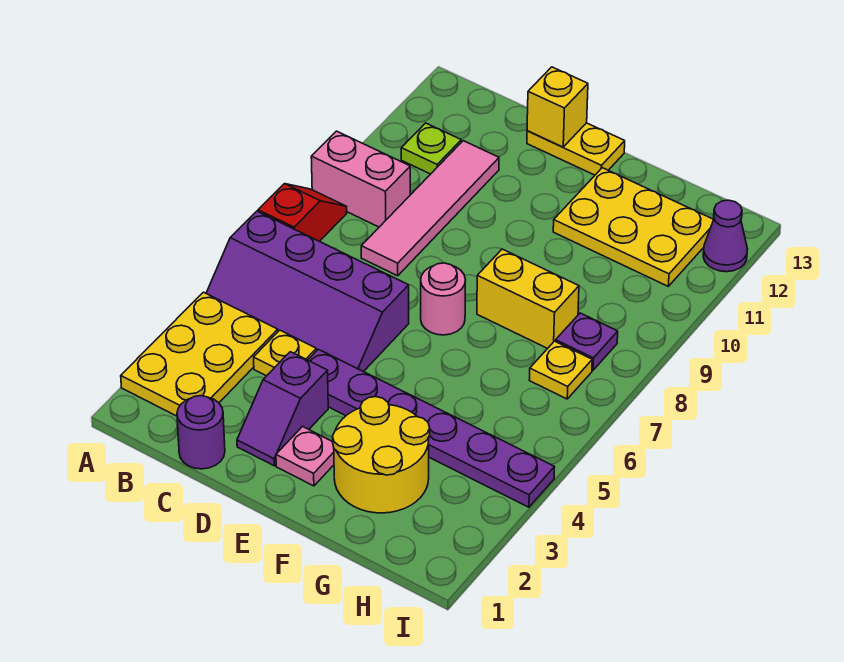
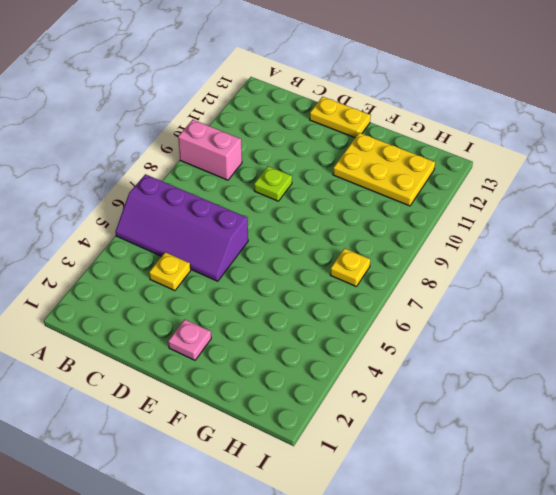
lime plate D9 level 1 -> lime plate B11 level 1
none -> yellow plate A2:B4 level 1
none -> red slope A7:A8 level 1 top 7
none -> purple round brick C1 level 1

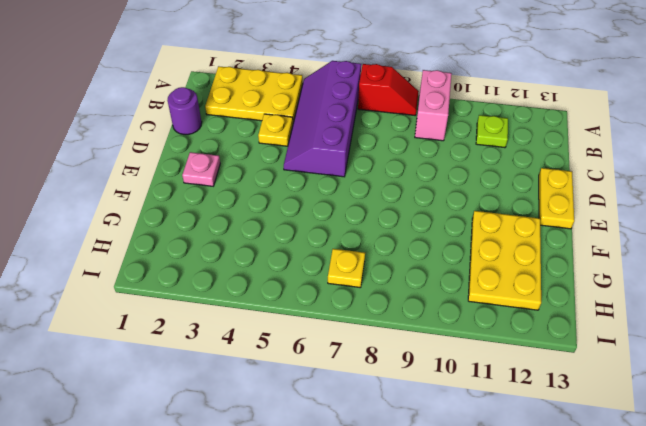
none -> pink tile C8:C11 level 1
none -> purple slope D2:D3 level 1 top 3
none -> purple plate D4:I4 level 1

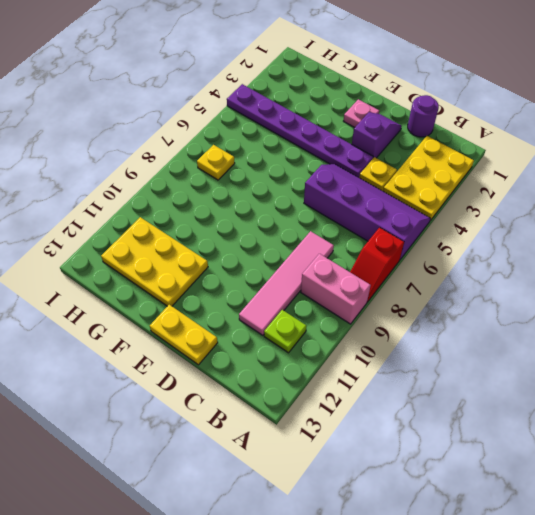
none -> pink round brick E7 level 1
none -> yellow round brick F2:G3 level 1
none -> yellow brick F8:G8 level 1

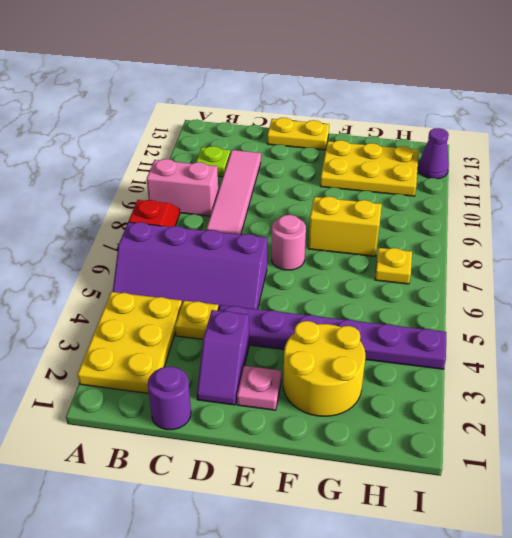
none -> purple plate H8 level 1
none -> yellow brick D13 level 2

